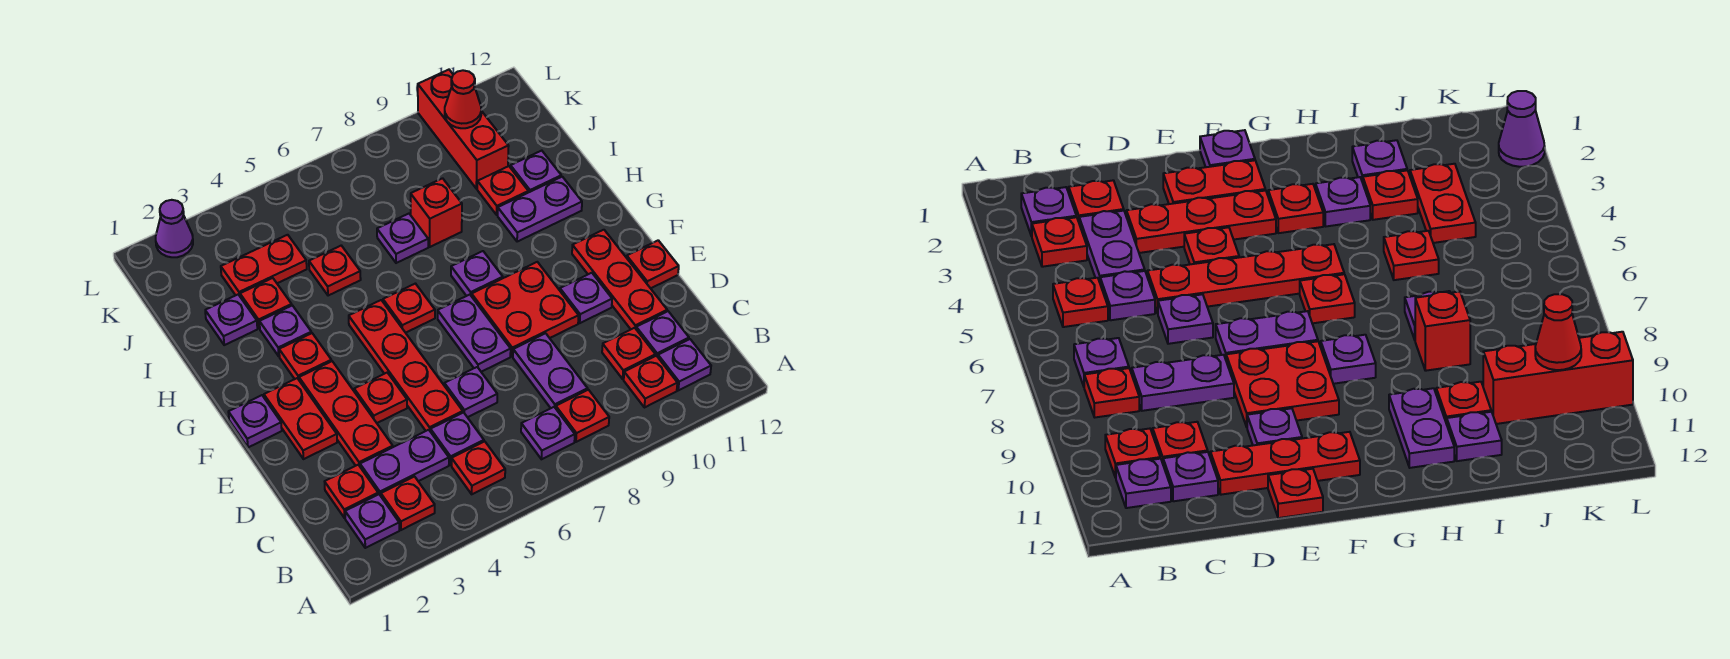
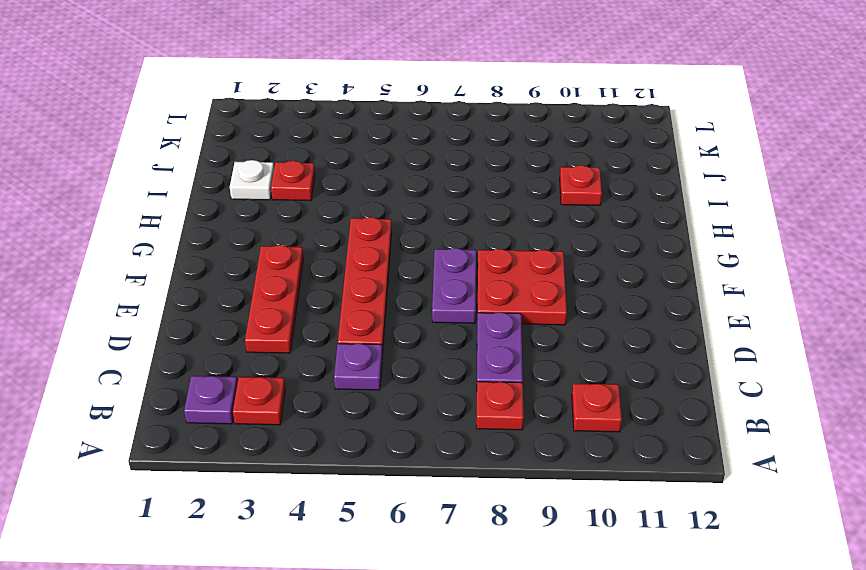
white plate I2 level 1 -> purple plate I2 level 1
none -> red plate B5 level 1
none -> purple plate B7 level 1
none -> purple plate B11 level 1
none -> red plate C2 level 1

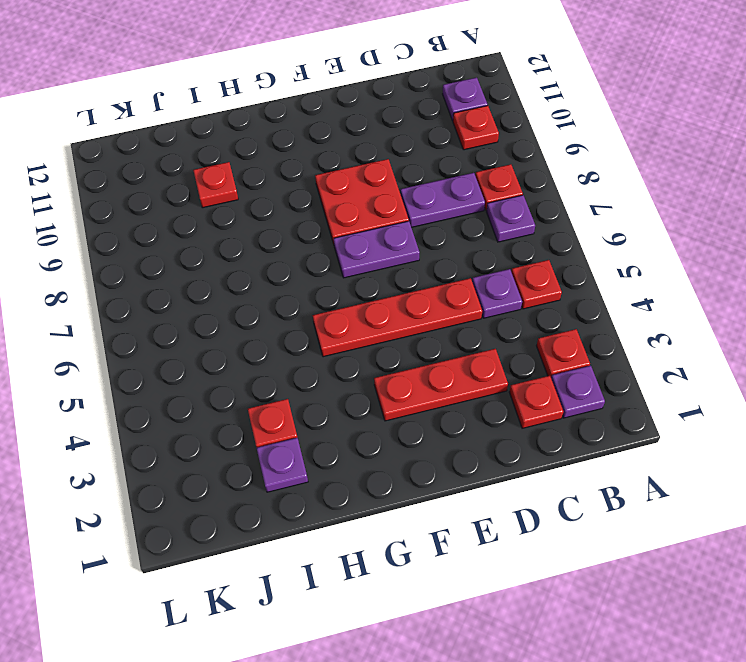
none -> purple plate C3:C4 level 1
none -> red plate C10 level 1
none -> purple plate C11 level 1
none -> purple plate D6 level 1

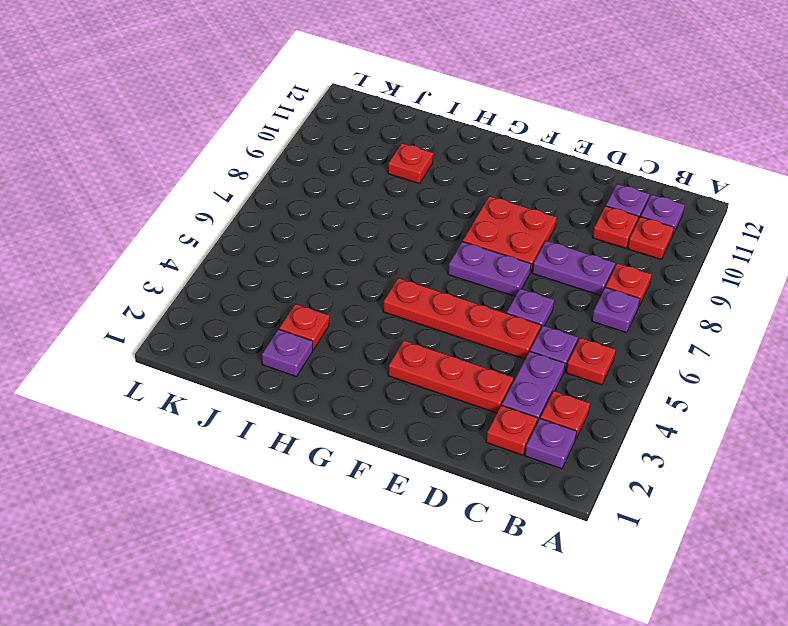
none -> red plate D11:F11 level 1
none -> red plate E2:F2 level 1
none -> red plate E4 level 1
none -> purple plate E10 level 1

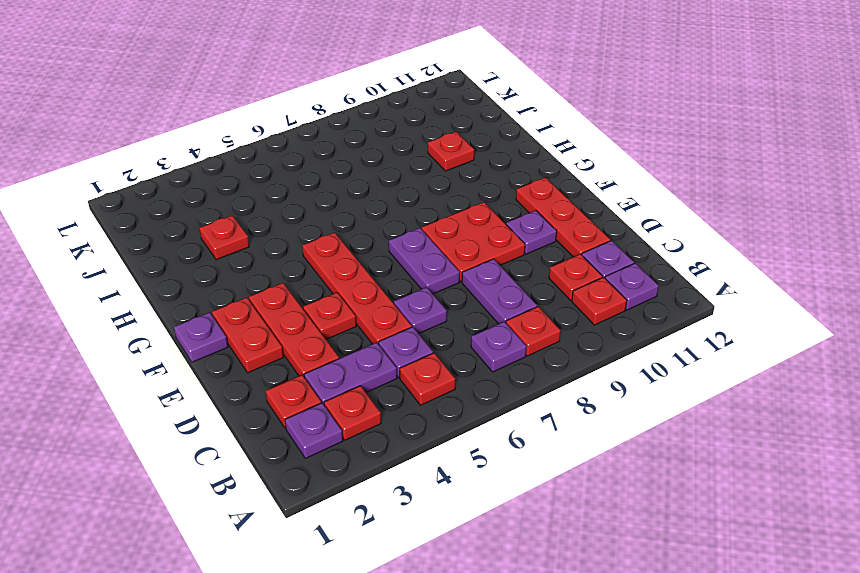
none -> red plate E12 level 1
none -> red plate G3 level 1
none -> red plate G6 level 1
none -> purple plate G8 level 1

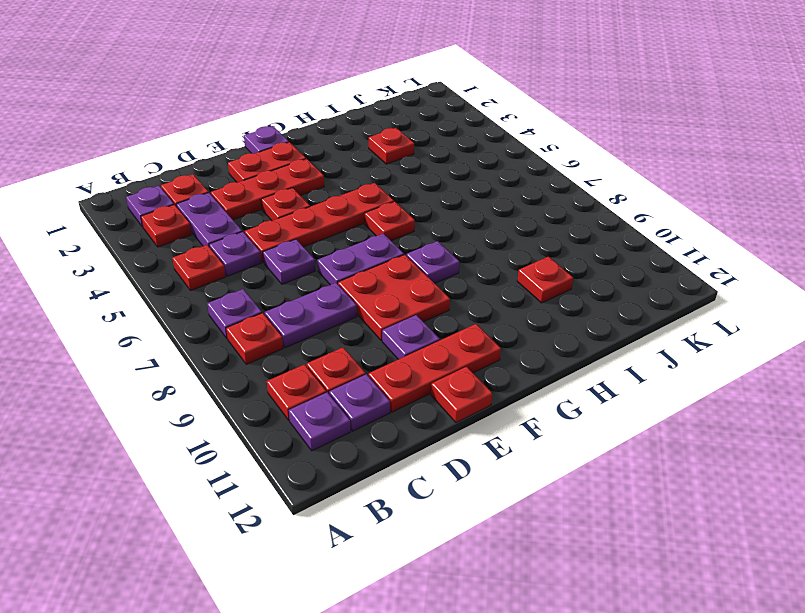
none -> red plate G3 level 1
none -> purple plate H3 level 1
none -> purple plate H10:H11 level 1
none -> purple plate I2 level 1

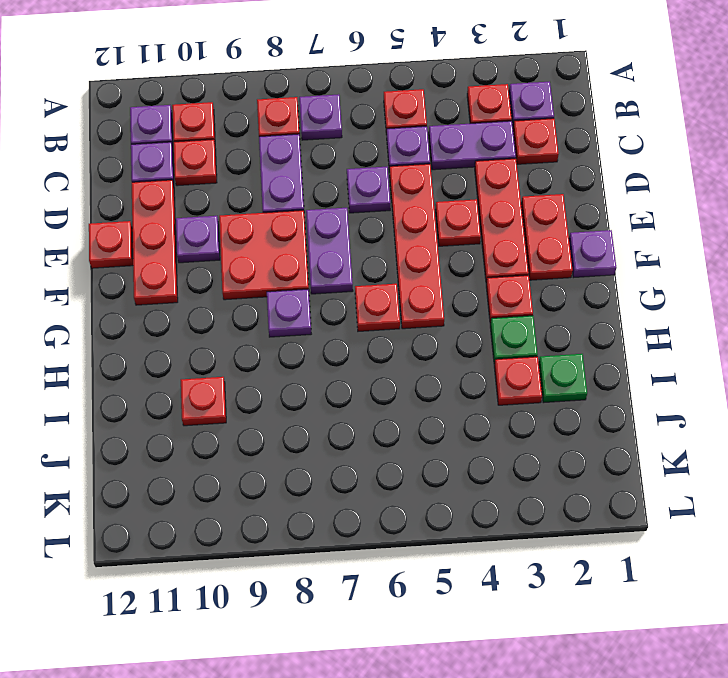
green plate H3 level 1 -> purple plate H3 level 1
green plate I2 level 1 -> purple plate I2 level 1
none -> purple plate H10:H11 level 1
none -> red plate I5 level 1
none -> purple plate I7 level 1
none -> red brick I8 level 1

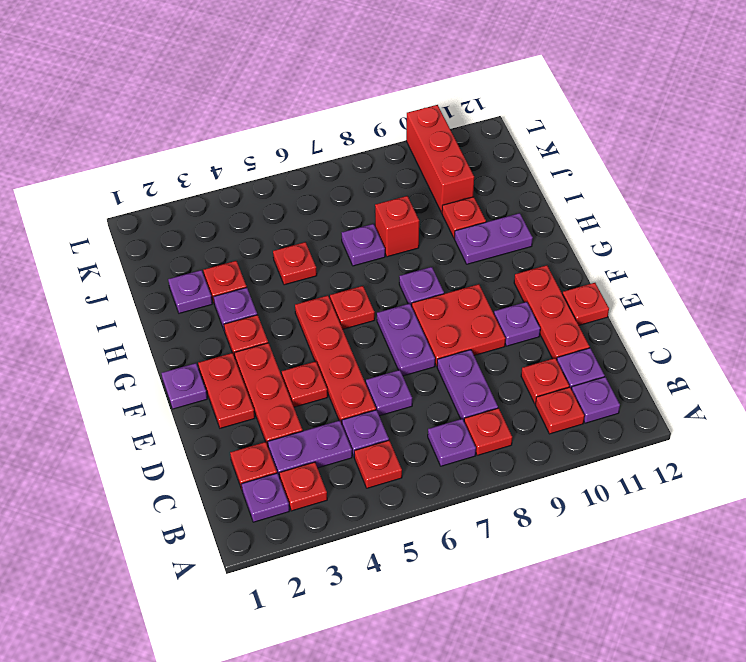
none -> purple plate I11 level 1
none -> red plate J3:J4 level 1
none -> purple cone L2 level 1
none -> red cone K10 level 2

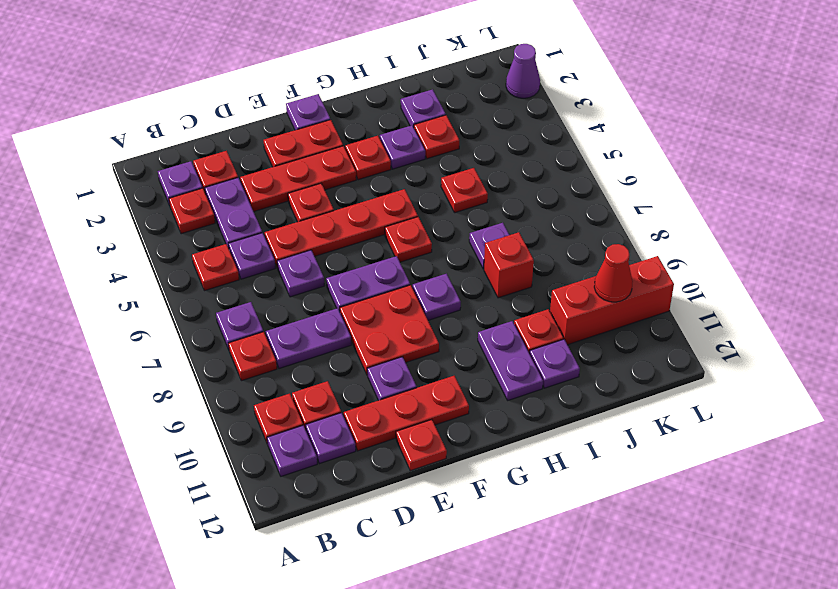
none -> red plate J3:J4 level 1

